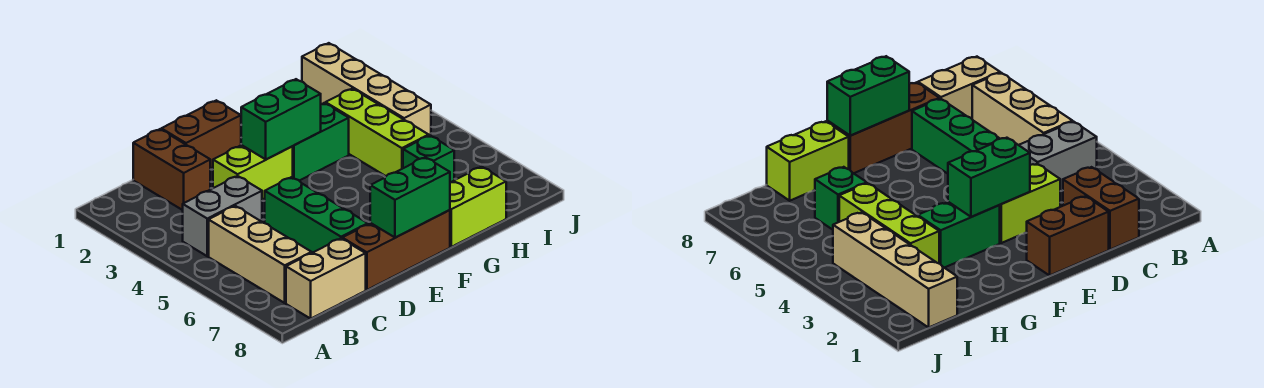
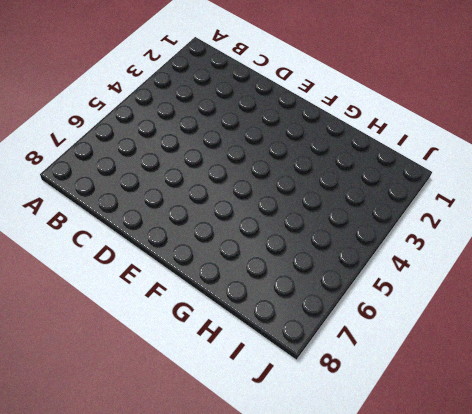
none -> grey brick B4:C4 level 1
none -> tan brick B5:B7 level 1
none -> tan brick B8:C8 level 1

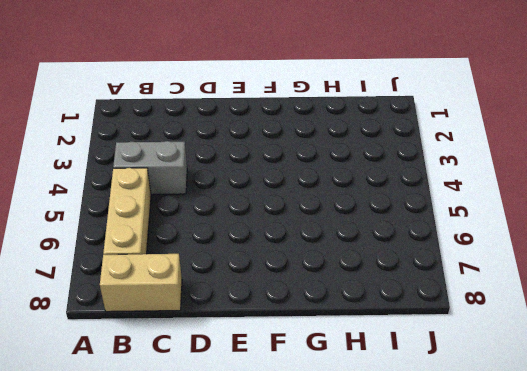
none -> brown brick C1:C2 level 1
none -> brown brick D1:E1 level 1
none -> lime brick D3:E3 level 1

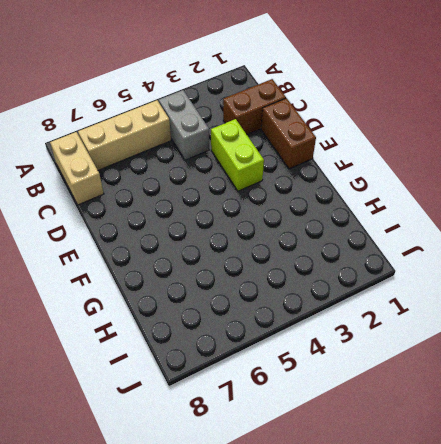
none -> green brick D5:D7 level 1
none -> brown brick D8:F8 level 1
none -> green brick F3:G3 level 1

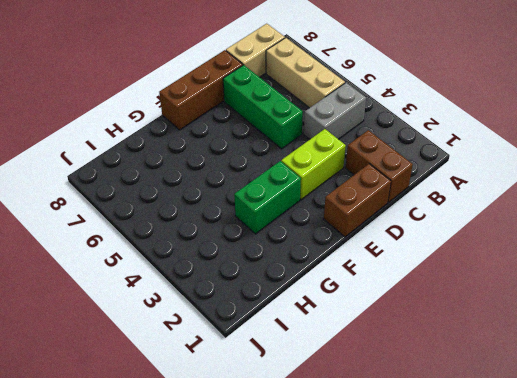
none -> lime brick G8:H8 level 1
none -> lime brick H3:H5 level 1
none -> green brick H6 level 1

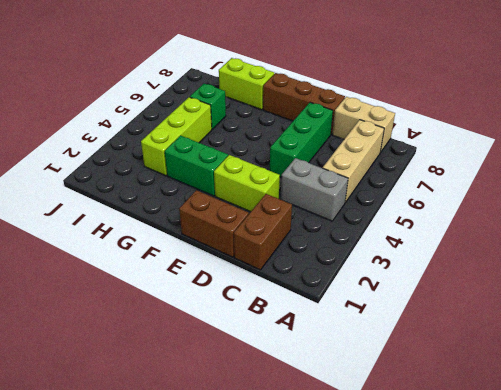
none -> tan brick I1:I4 level 1
none -> green brick E3:F3 level 2
none -> green brick E8:F8 level 2

